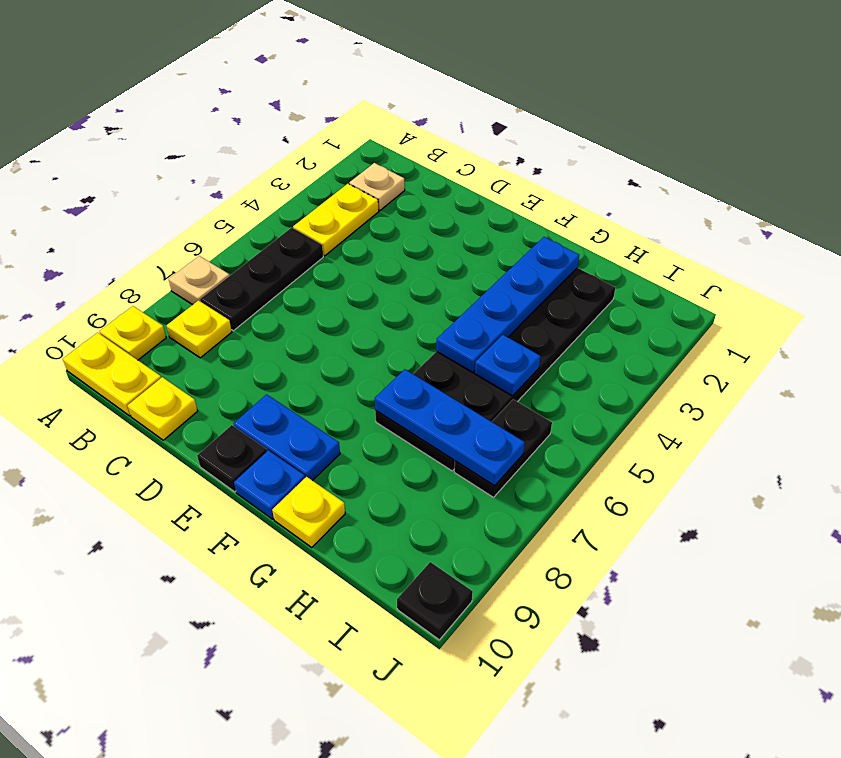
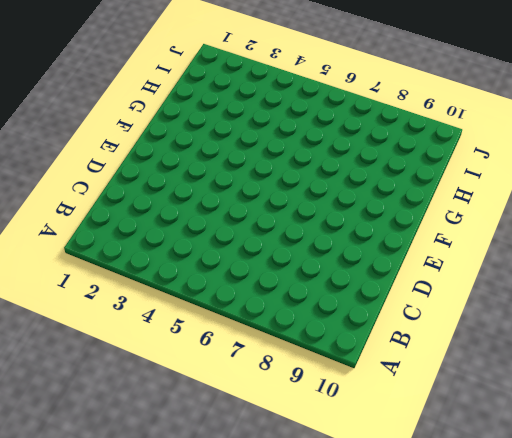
none -> tan plate A7 level 1
none -> yellow plate A9 level 1
none -> yellow plate A10:B10 level 1

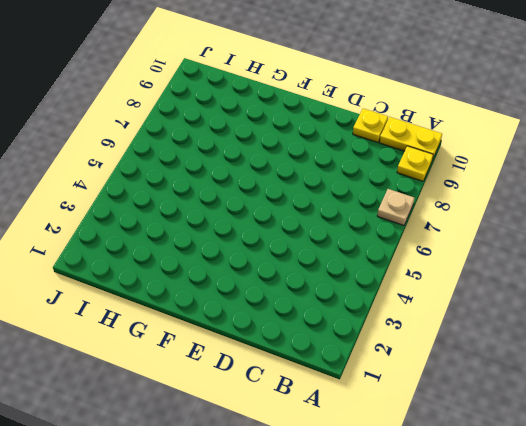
none -> tan plate B2 level 1
none -> yellow plate B3:B4 level 1
none -> black plate B5:B7 level 1

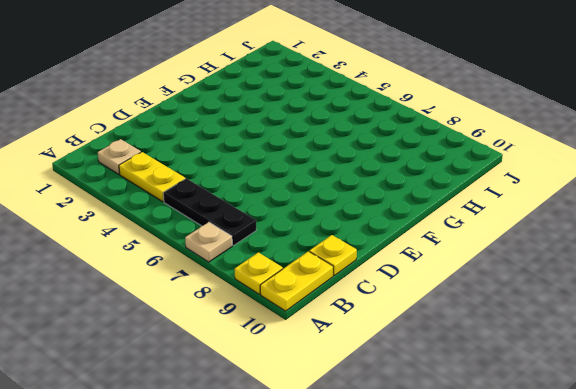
none -> yellow plate B8 level 1
none -> blue plate E9:F9 level 1
none -> black plate E10 level 1

